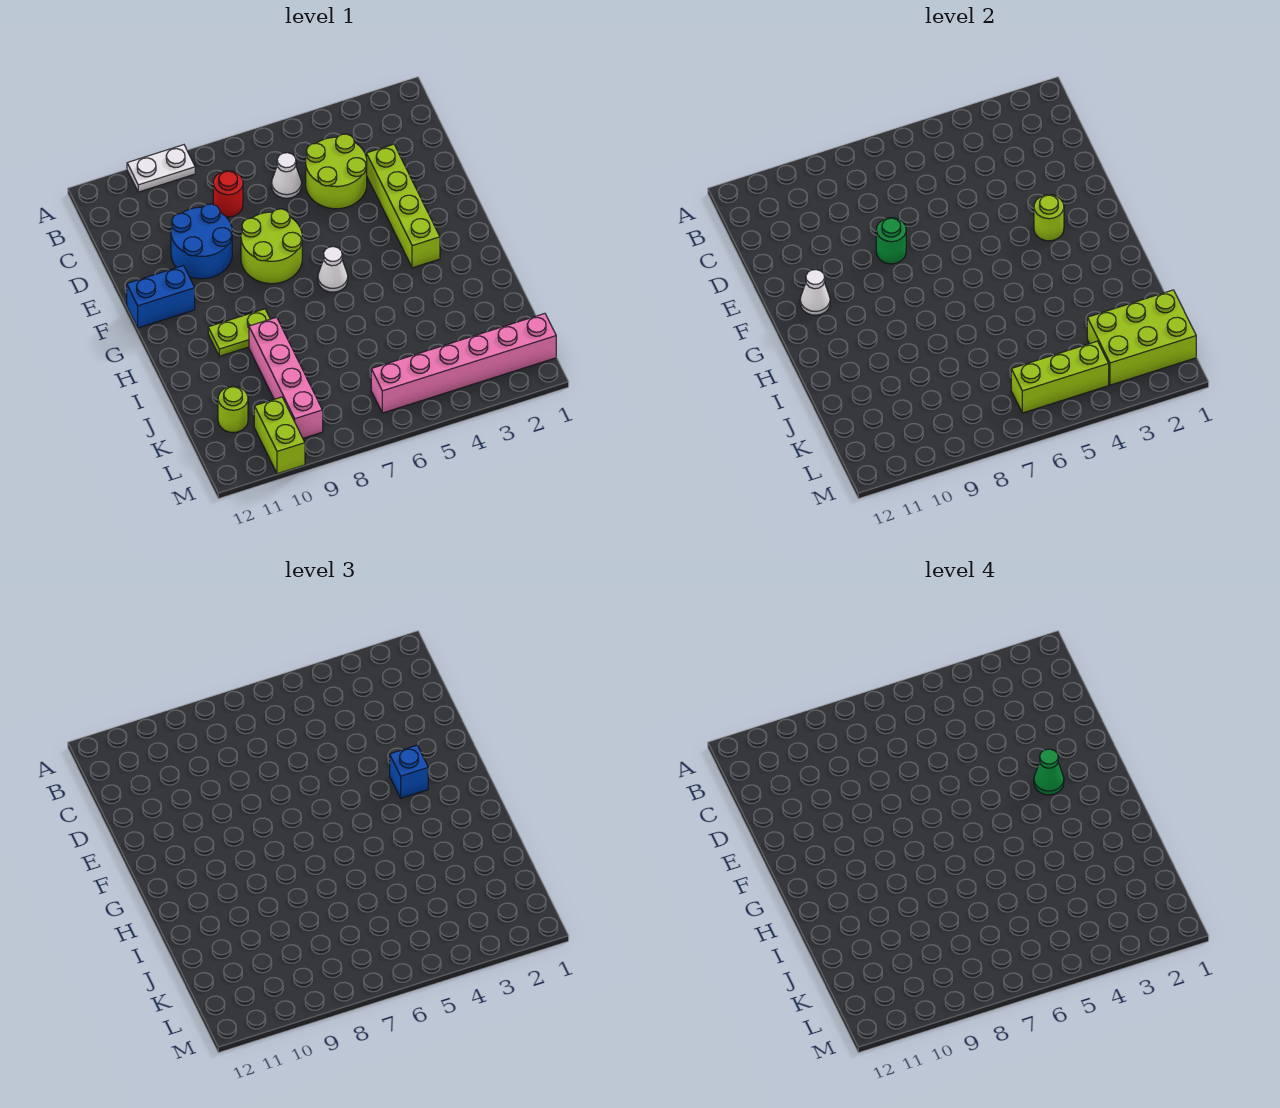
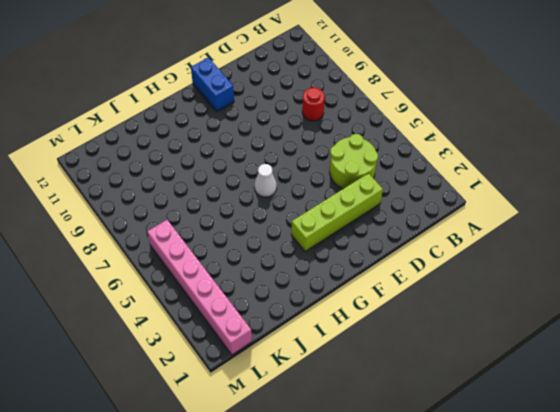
none -> white plate A9:A10 level 1
none -> white cone C6 level 1
none -> blue round brick D9:E10 level 1

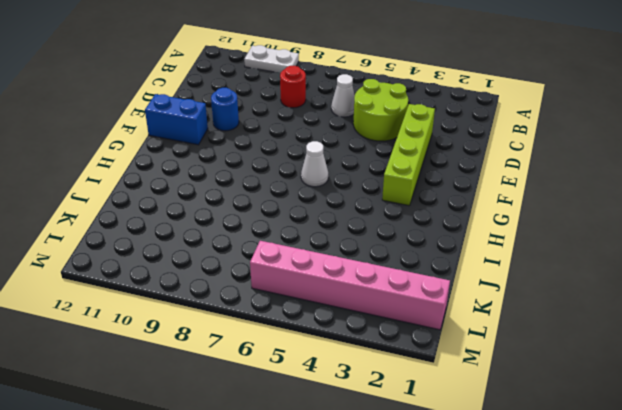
blue round brick E10 level 1 -> blue round brick D9:E10 level 1
none -> lime round brick E7:F8 level 1
none -> lime plate H9:H10 level 1
none -> pink brick I9:L9 level 1

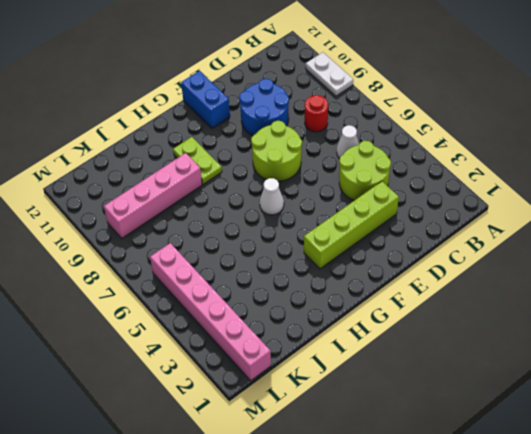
none -> lime round brick K11 level 1
none -> lime brick L10:M10 level 1
none -> green round brick E8 level 2

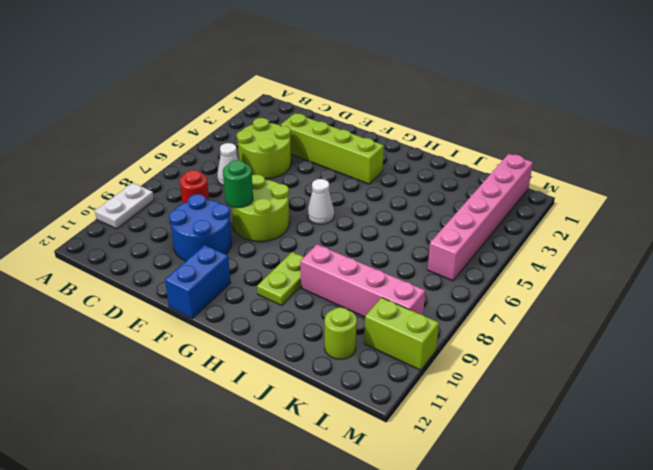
none -> lime round brick F3 level 2
none -> white cone F11 level 2
none -> lime brick K1:L3 level 2

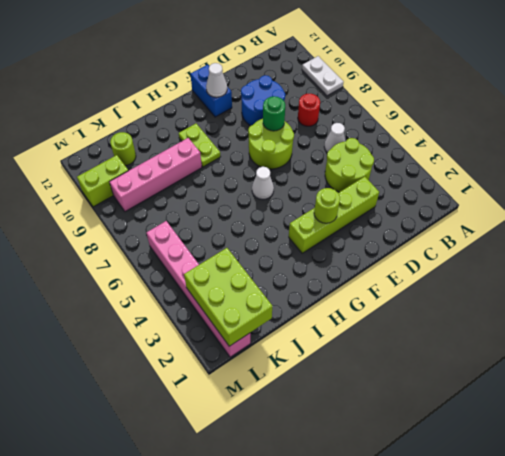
none -> lime brick L4:L6 level 2
none -> blue brick F3 level 3
none -> green cone F3 level 4

